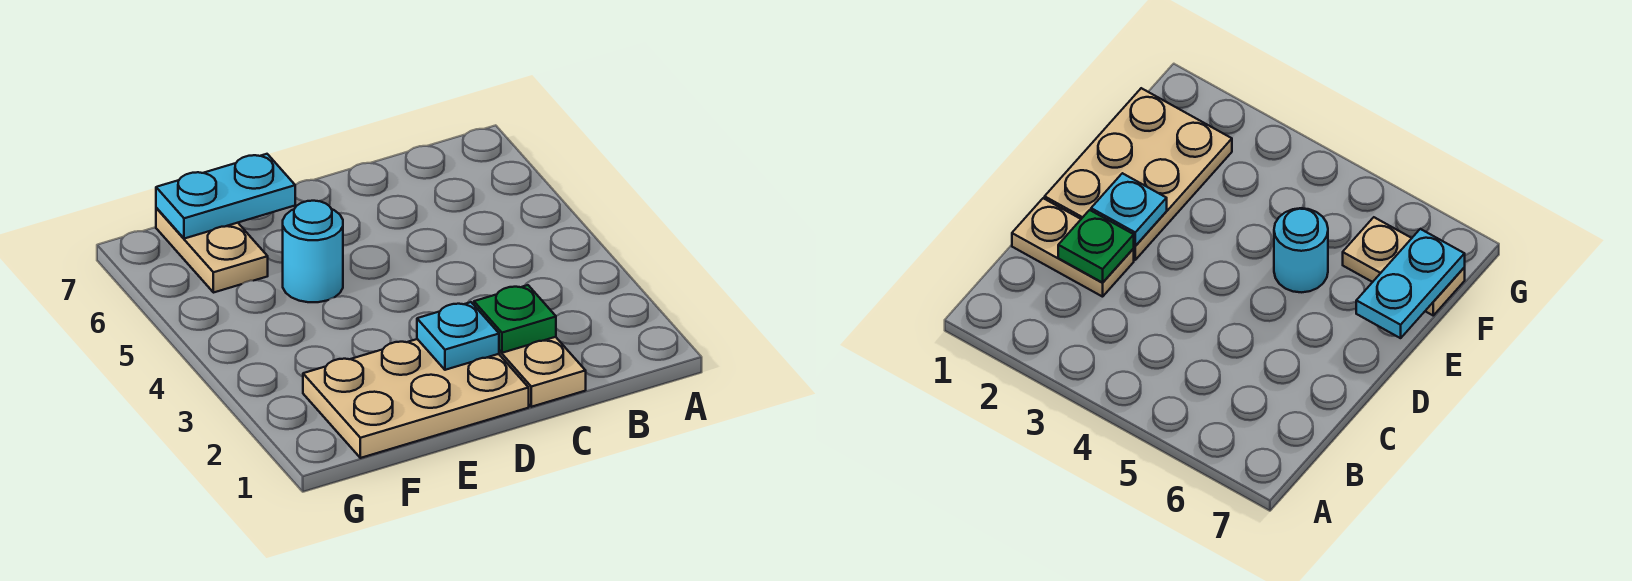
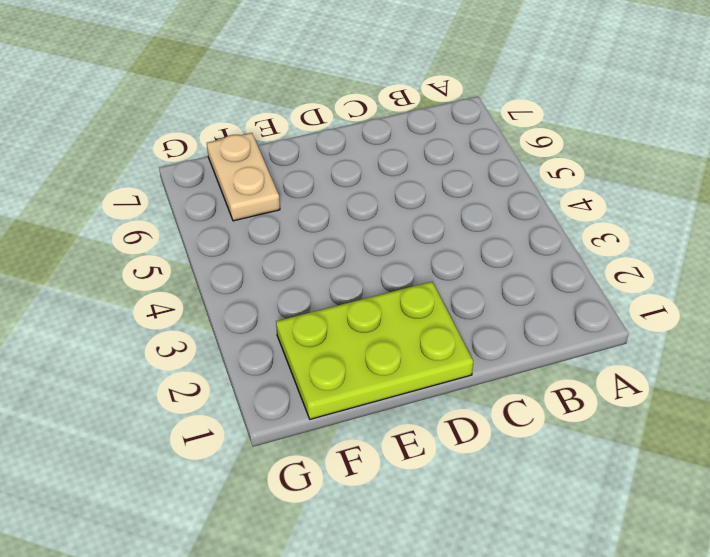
lime plate D1:F2 level 1 -> tan plate D1:F2 level 1
none -> tan plate C1:C2 level 1
none -> cyan round brick E5 level 1

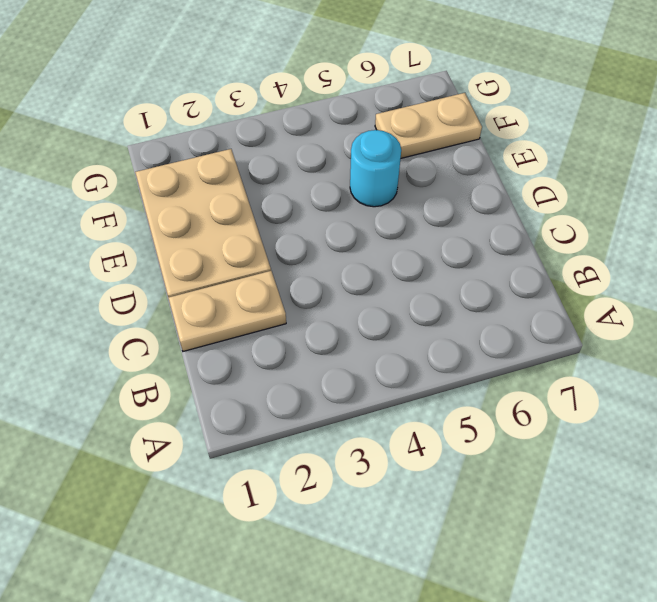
none -> green plate C2 level 2
none -> cyan plate D2 level 2

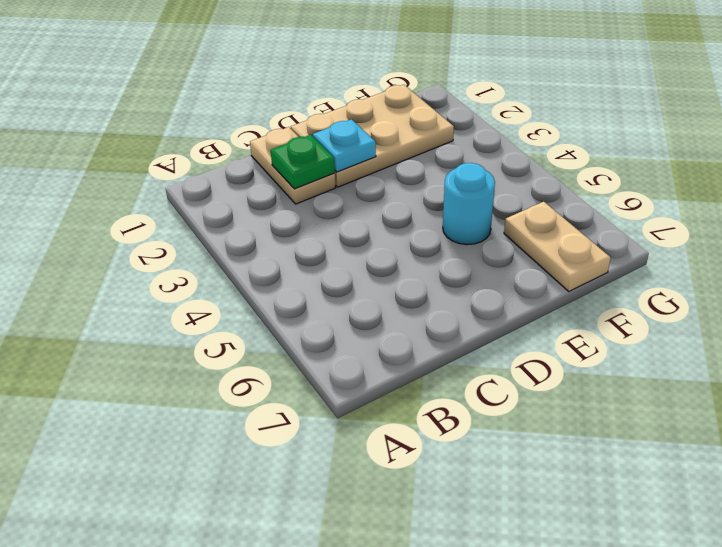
none -> cyan plate E7:F7 level 2

